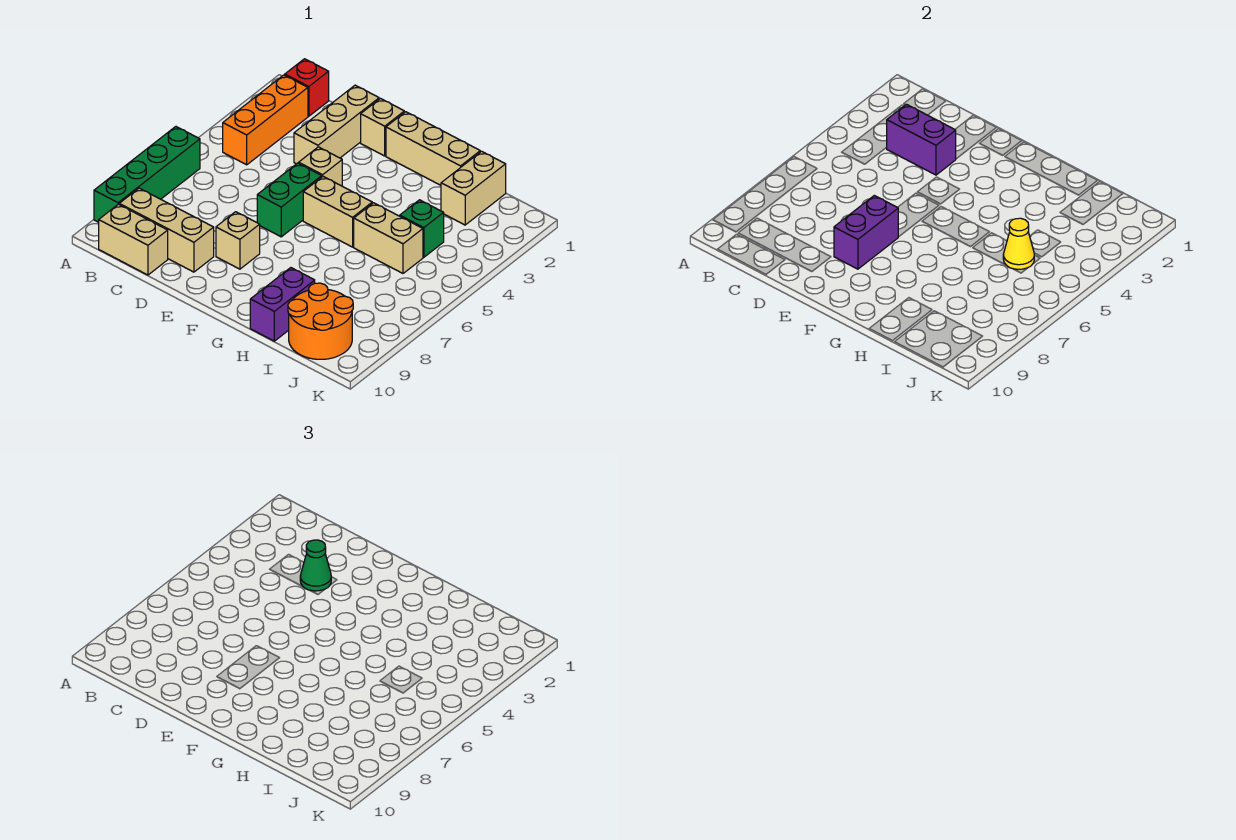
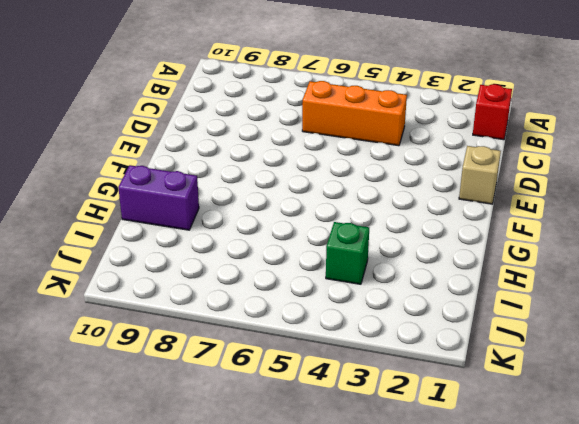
orange brick C4:C6 level 1 -> orange brick B2:B4 level 1
none -> green brick A6:A9 level 1
none -> tan brick B9:D9 level 1
none -> tan brick B10:C10 level 1

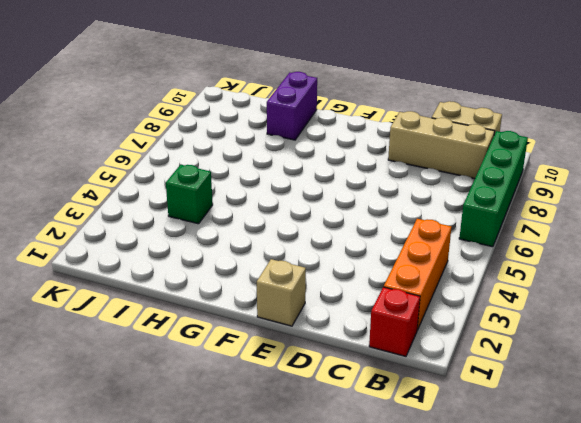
none -> tan brick D1:D3 level 1
none -> tan brick E4 level 1
none -> green brick E5:E6 level 1

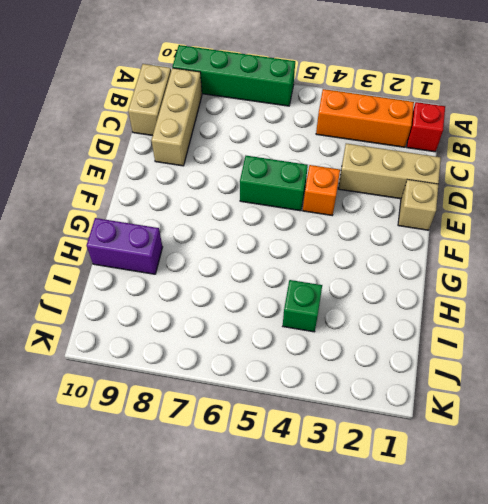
orange brick E4 level 1 -> tan brick E4 level 1
none -> tan brick E8 level 1
none -> tan brick F1:H1 level 1
none -> tan brick F5:G5 level 1

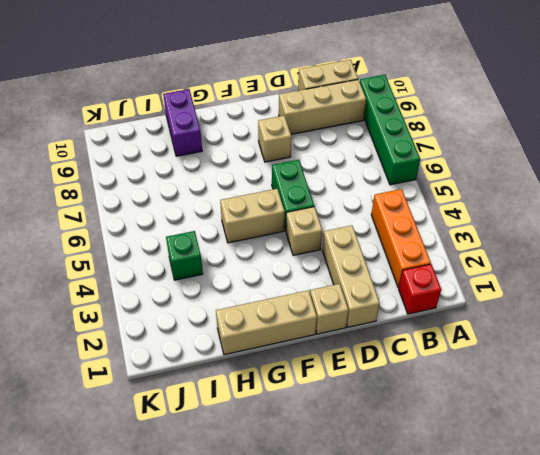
none -> tan brick H5:I5 level 1
none -> tan brick I1:I2 level 1
none -> orange round brick I9:J10 level 1

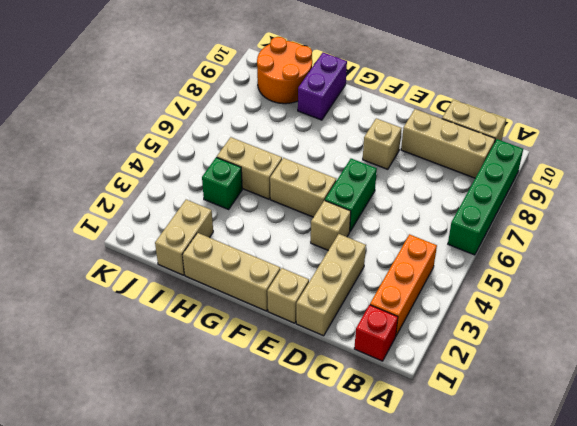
none -> purple brick C3:D3 level 2
none -> purple brick E7:E8 level 2
none -> yellow cone I5 level 2

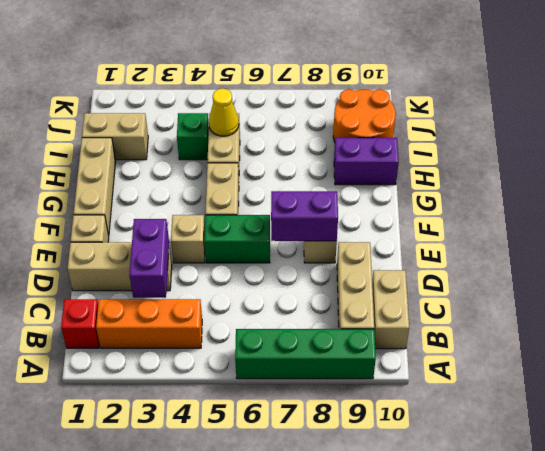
none -> green cone D3 level 3

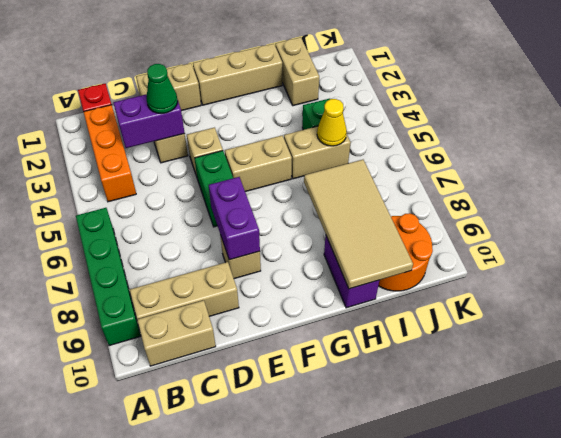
tan tile H7:I10 level 2 -> none

